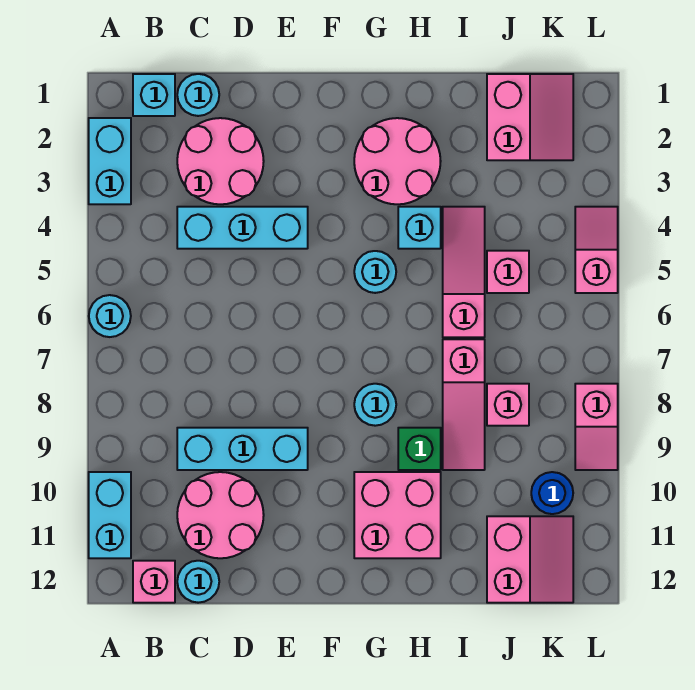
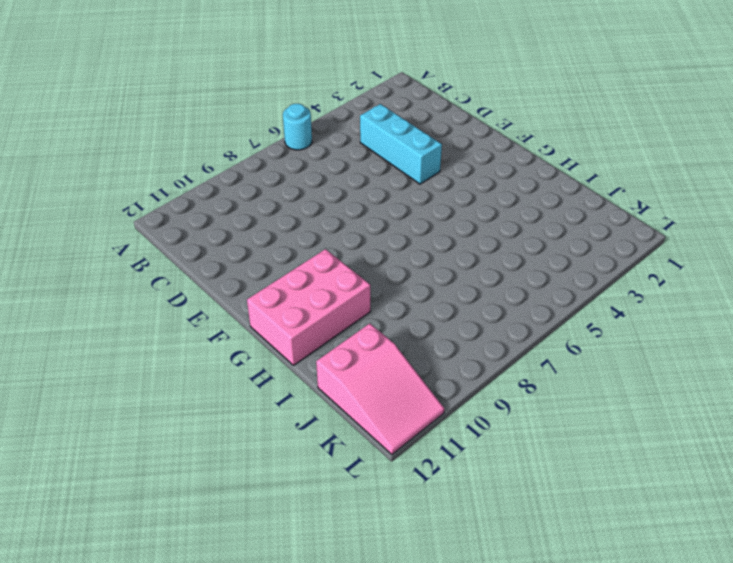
pink brick G10:H12 level 1 -> pink brick G10:H11 level 1
pink slope J11:L12 level 1 top J -> pink slope J11:K12 level 1 top J
none -> cyan brick A2:A3 level 1
none -> cyan brick A10:A11 level 1
none -> cyan brick B1 level 1

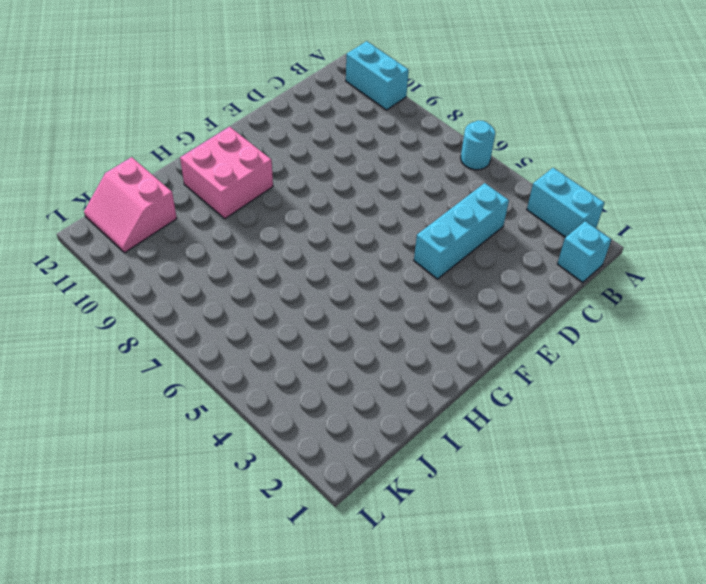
none -> pink brick B12 level 1
none -> cyan round brick C1 level 1
none -> pink round brick C2:D3 level 1

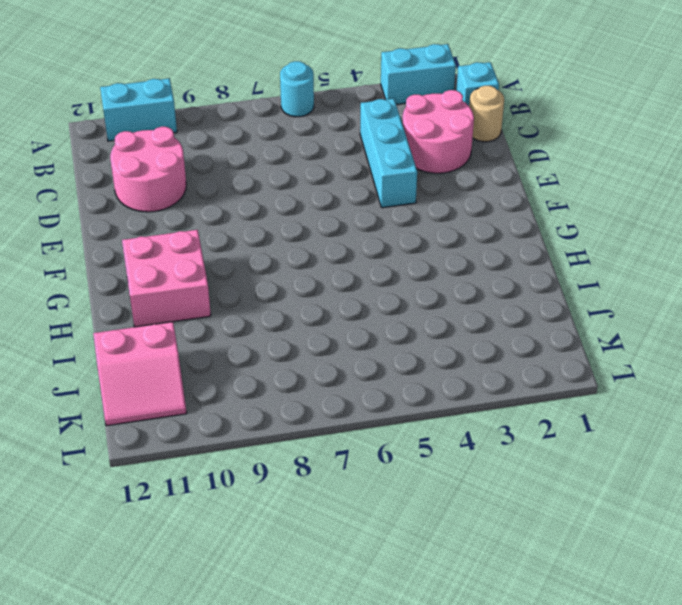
tan round brick C1 level 1 -> cyan round brick C1 level 1
none -> pink brick B12 level 1
none -> cyan brick C9:E9 level 1
none -> cyan round brick C12 level 1

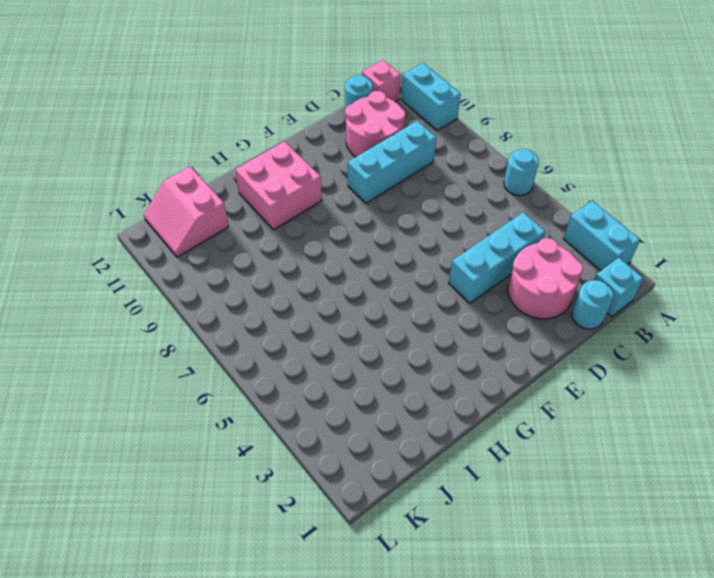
none -> pink round brick G2:H3 level 1
none -> cyan round brick G5 level 1
none -> cyan round brick G8 level 1

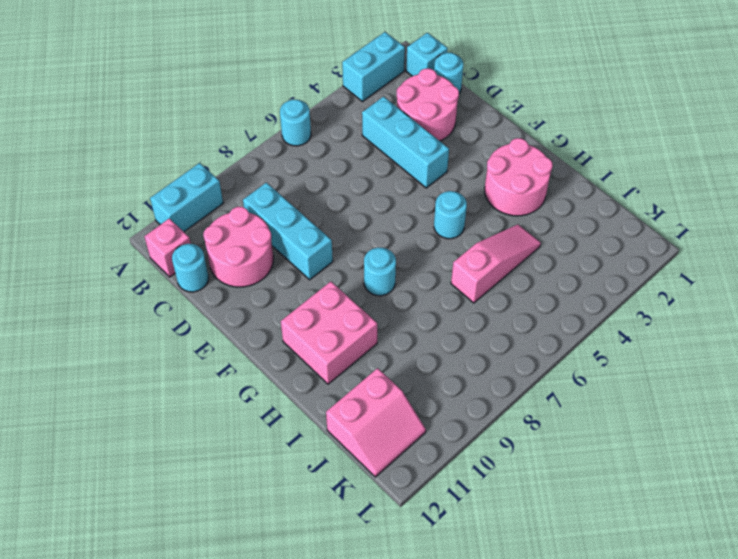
none -> cyan brick H4 level 1
none -> green brick H9 level 1
none -> pink slope I7:I9 level 1 top 7

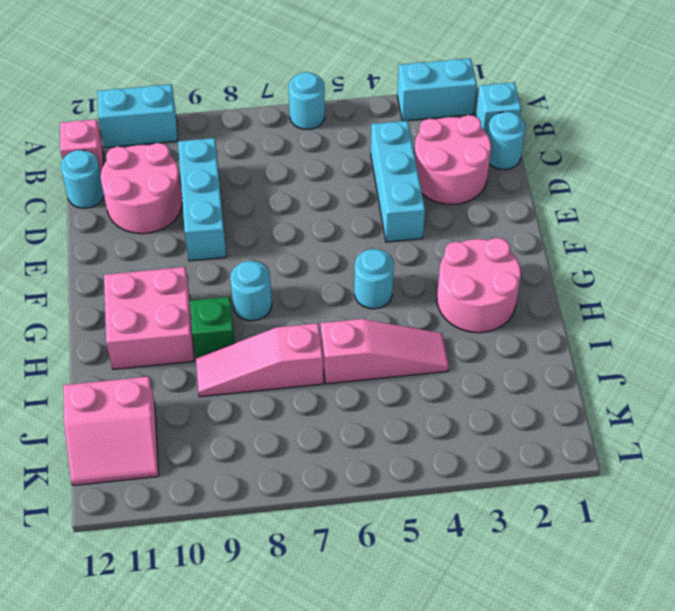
none -> cyan brick H4 level 1
none -> pink slope J1:K2 level 1 top J
none -> pink brick J5 level 1

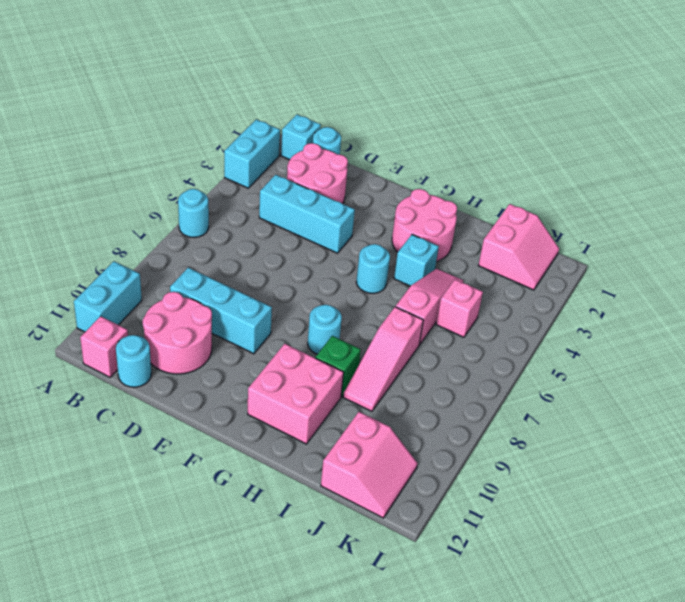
none -> pink brick J8 level 1
none -> blue round brick K10 level 1
none -> pink slope L4:L5 level 1 top 5

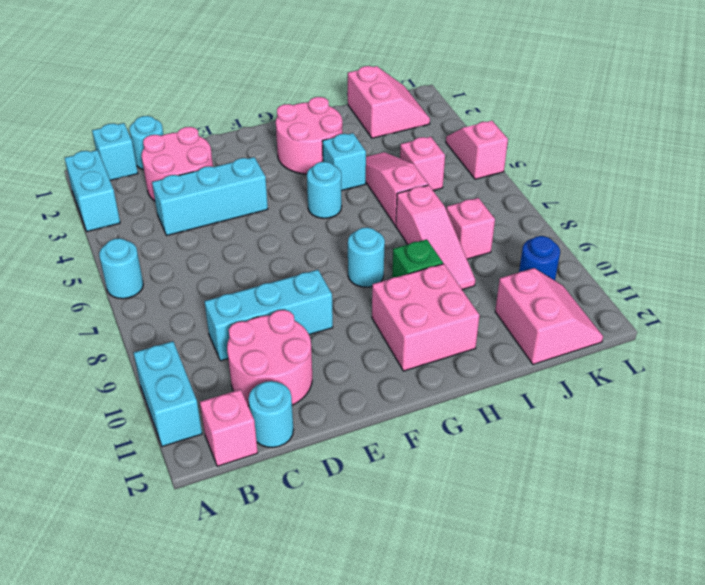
none -> pink slope L8:L9 level 1 top 8

